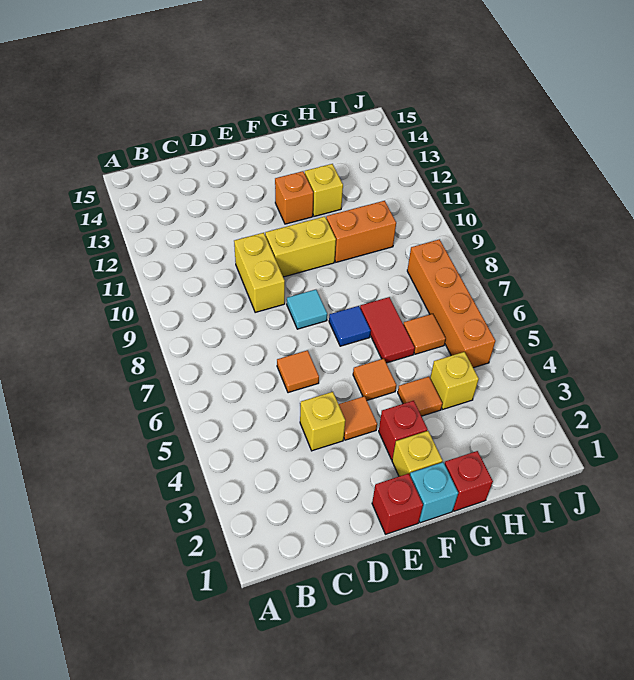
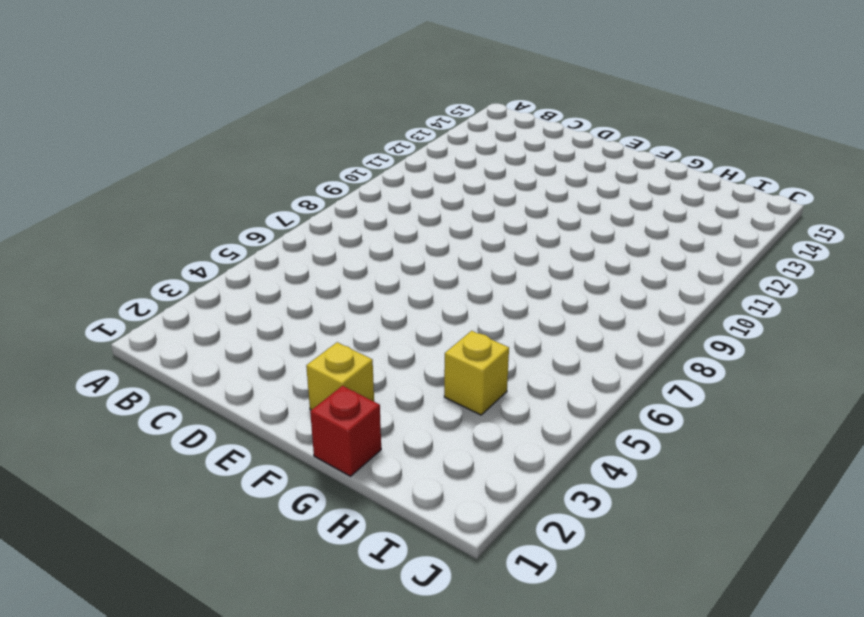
none -> yellow brick D4 level 1
none -> orange tile D6 level 1
none -> yellow brick D9:D10 level 1

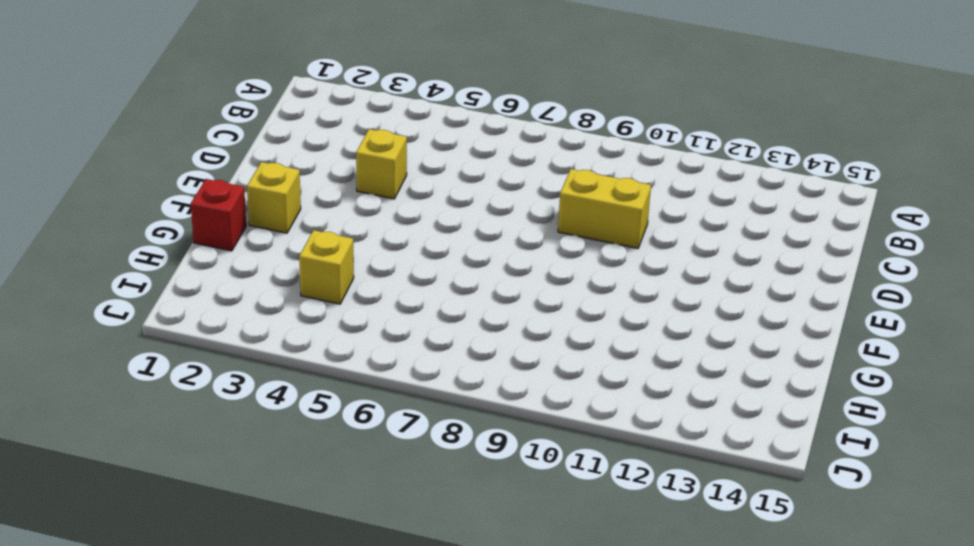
none -> orange tile D6 level 1
none -> red brick E1 level 1
none -> orange tile E4 level 1

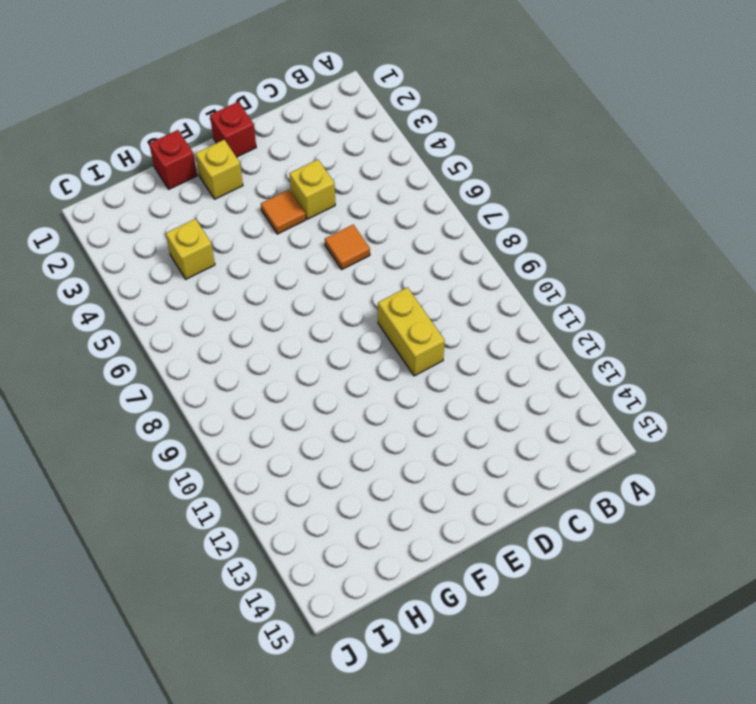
none -> cyan tile E8 level 1
none -> yellow brick E10:F10 level 1
none -> cyan brick F1 level 1

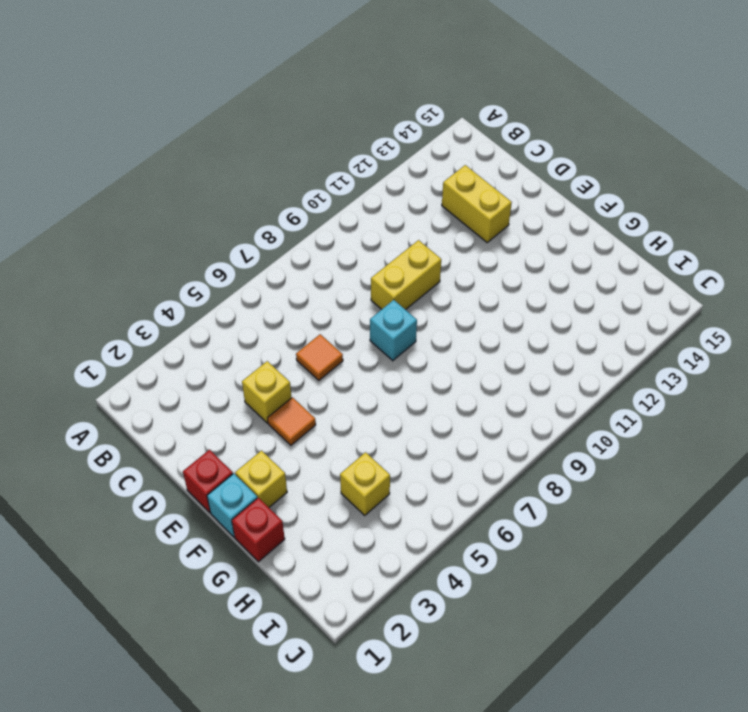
yellow brick C13:D13 level 1 -> yellow brick E10:F10 level 1
cyan brick E8 level 1 -> cyan tile E8 level 1
none -> red brick F3 level 1
none -> orange tile F5 level 1
none -> blue tile F7 level 1

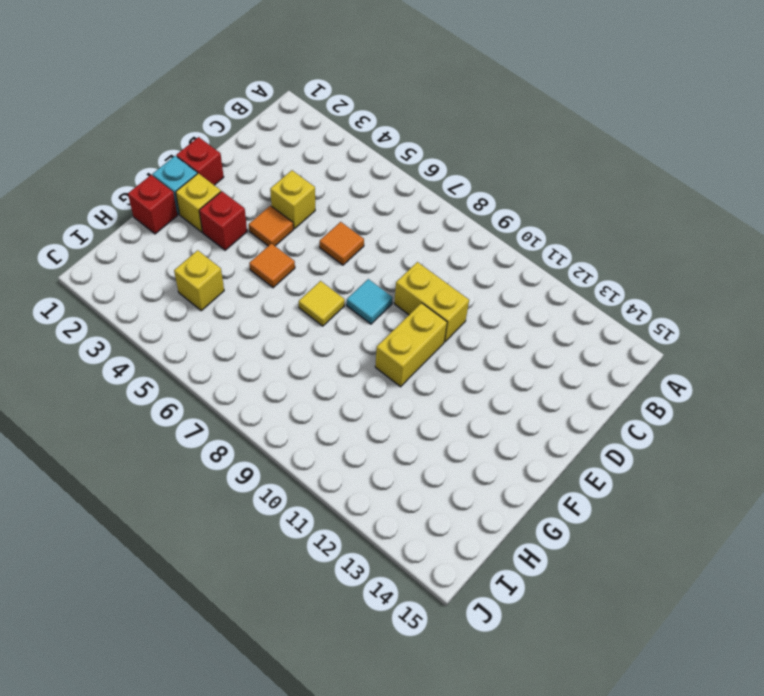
yellow tile F7 level 1 -> blue tile F7 level 1
none -> orange brick F12 level 1
none -> orange tile G4 level 1
none -> red tile G6:G7 level 1

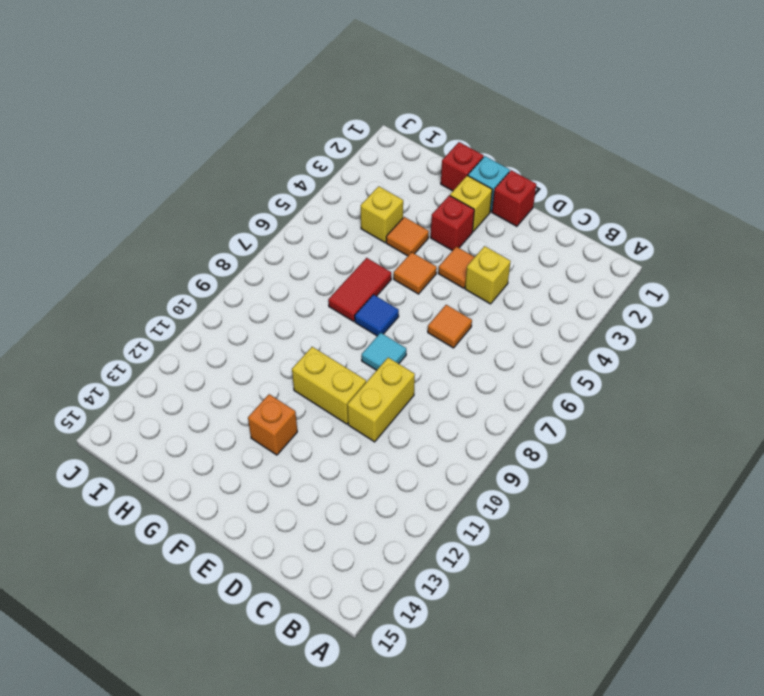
none -> orange brick G10:H10 level 1
none -> yellow brick G12 level 1
none -> orange tile H6 level 1

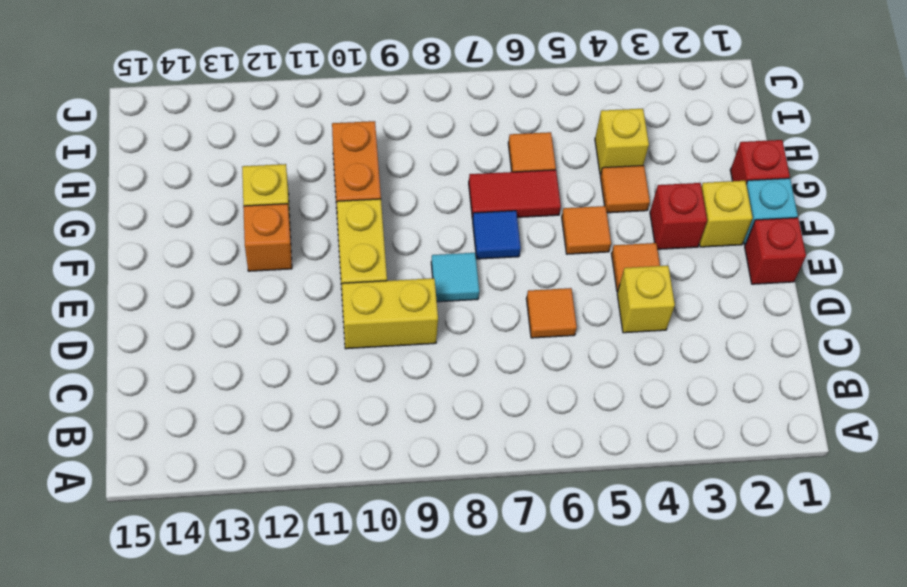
none -> orange brick I5:I8 level 1

